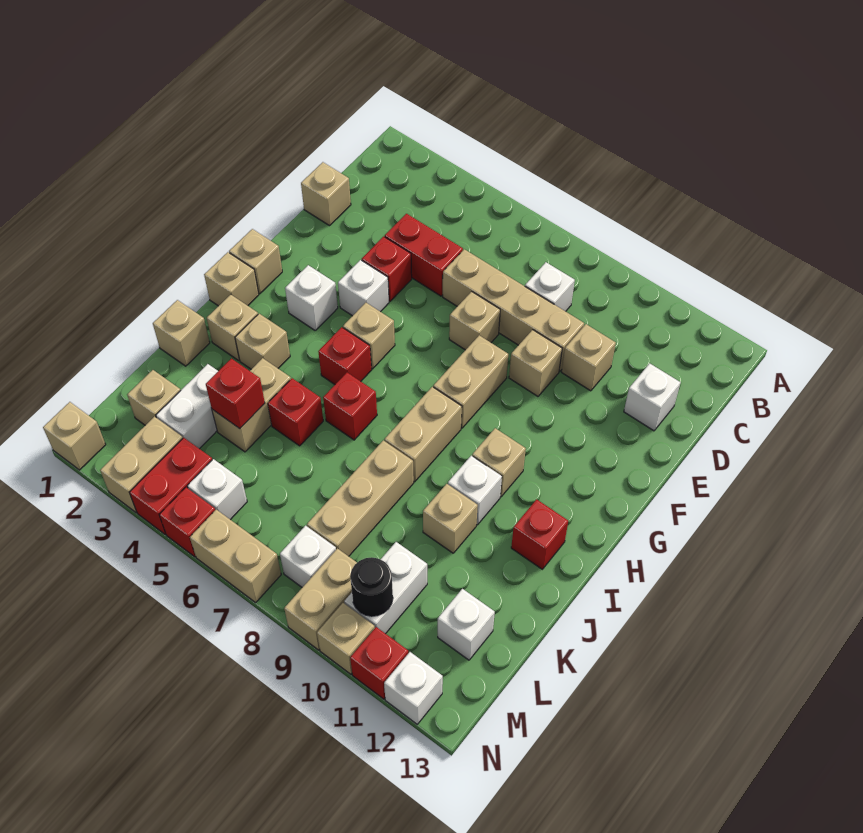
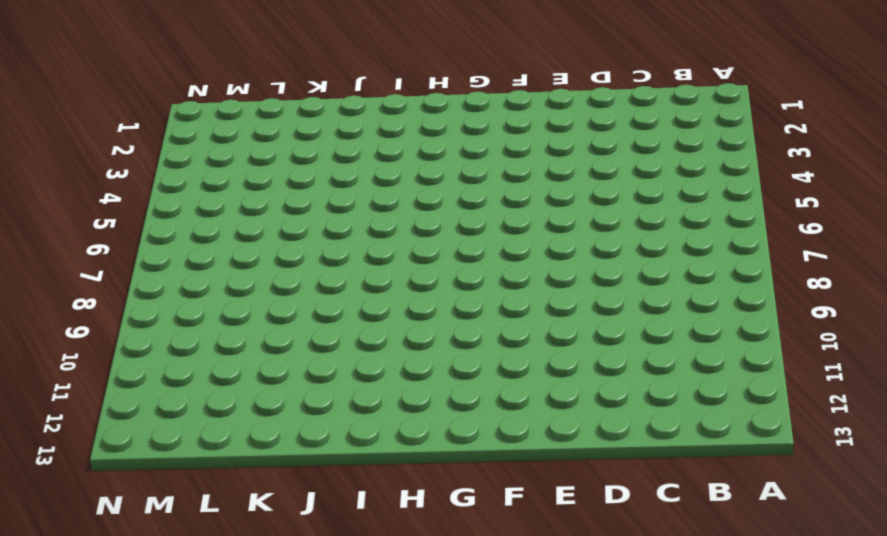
none -> white brick C8 level 1
none -> tan brick D1 level 1
none -> red brick D4:D5 level 1
none -> tan brick D6:D9 level 1

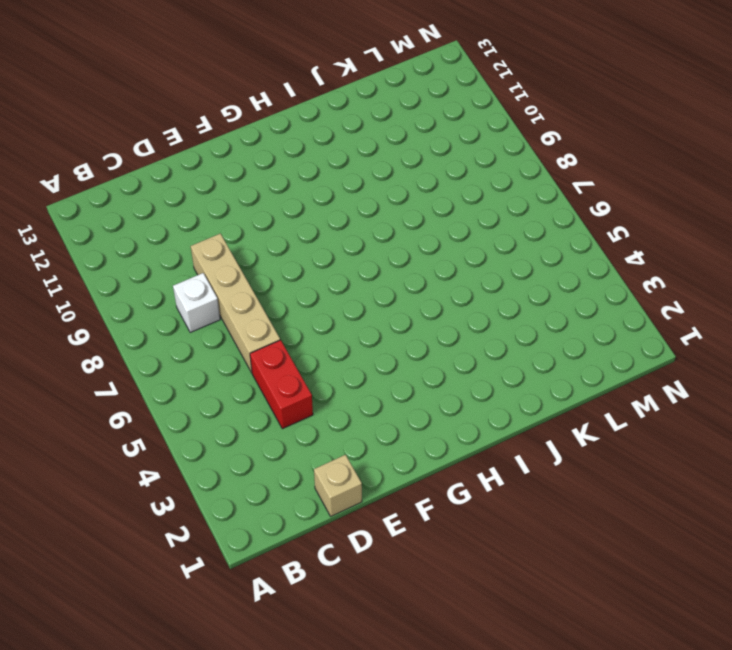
none -> tan brick D10 level 1
none -> white brick D12 level 1
none -> red brick E4 level 1
none -> tan brick E7 level 1

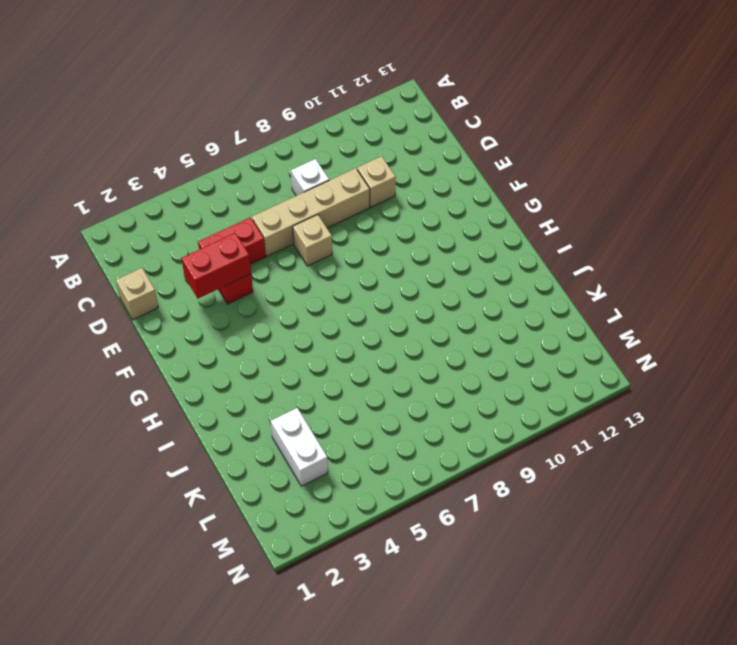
red brick E3:E4 level 2 -> red brick M4:N4 level 1
none -> white brick D12 level 1
none -> tan brick E9 level 1
none -> white brick F4 level 1
none -> tan brick F8:G8 level 1

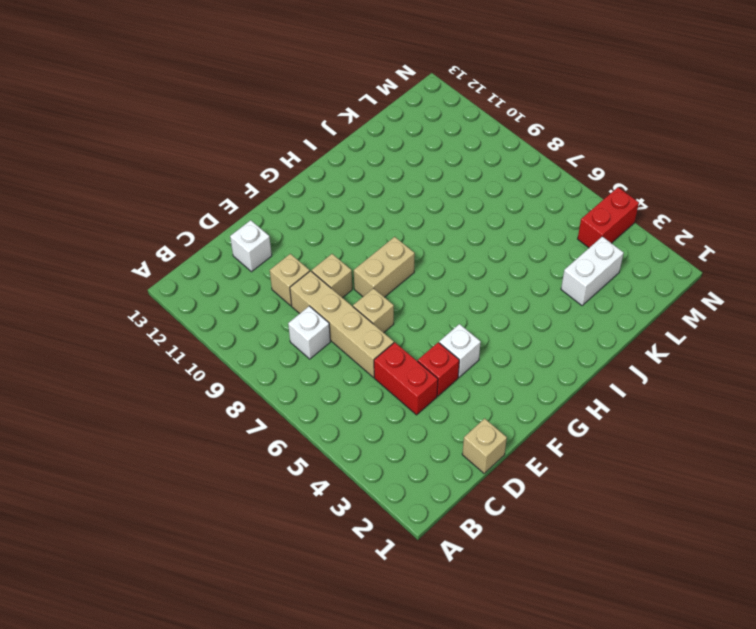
none -> tan brick G1 level 1
none -> white brick G3 level 1
none -> tan brick G5 level 1
none -> tan brick H1 level 1

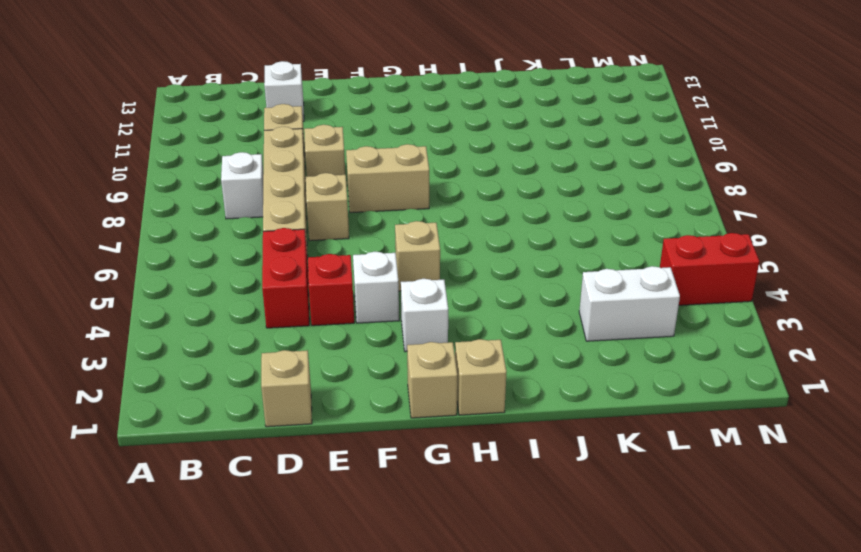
none -> red brick H5 level 1
none -> tan brick H8:I8 level 1
none -> tan brick H10 level 1
none -> tan brick I2 level 1

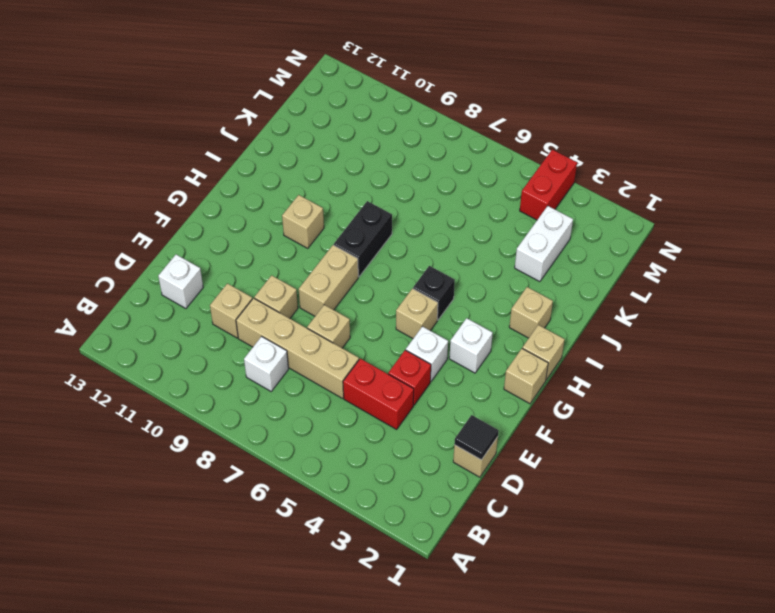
black tile D1 level 2 -> none
black brick H5 level 1 -> red brick H5 level 1
black brick H8:I8 level 1 -> tan brick H8:I8 level 1
none -> tan brick I3 level 1
none -> red brick I6 level 1
none -> white brick I10 level 1
none -> red brick I12 level 1

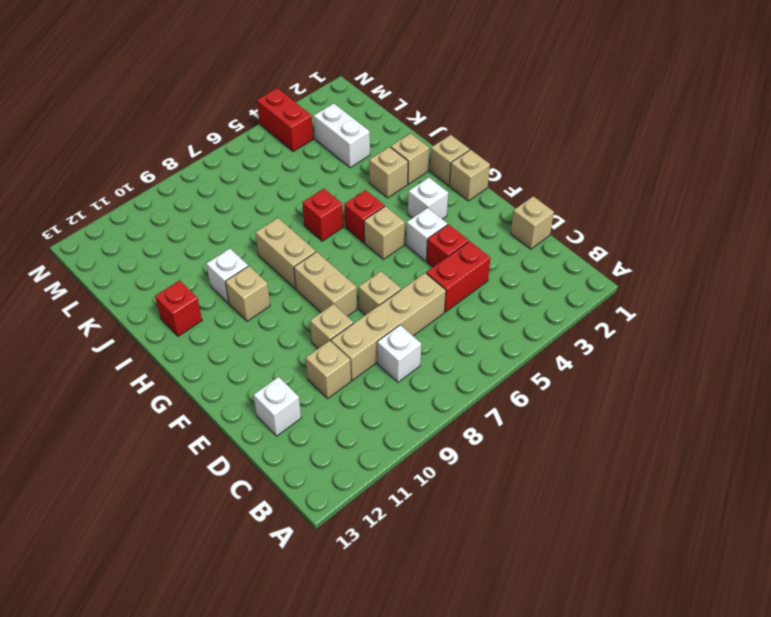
none -> tan brick J1 level 1
none -> tan brick J4:K4 level 1
none -> red brick J5 level 1
none -> tan brick J8:L8 level 1

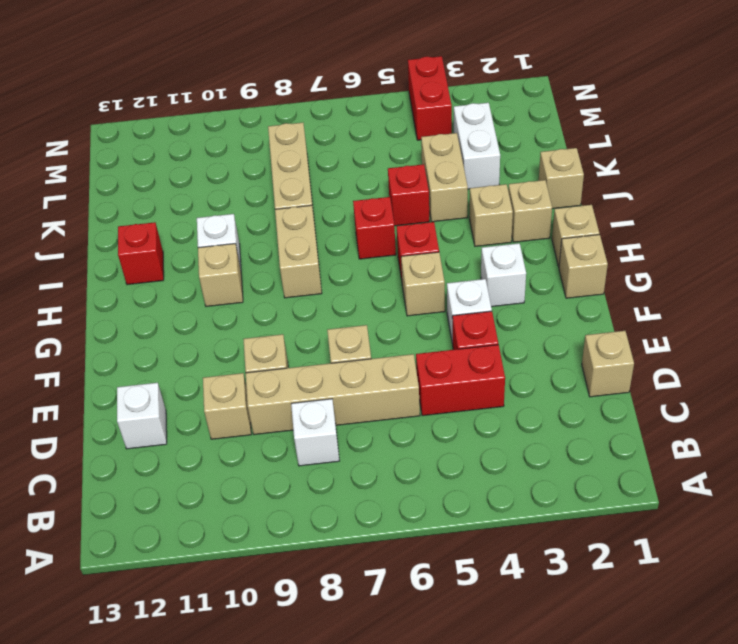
none -> tan brick F8:G8 level 1
none -> tan brick J10 level 1
none -> tan brick L2 level 1
none -> white brick L10:M10 level 1

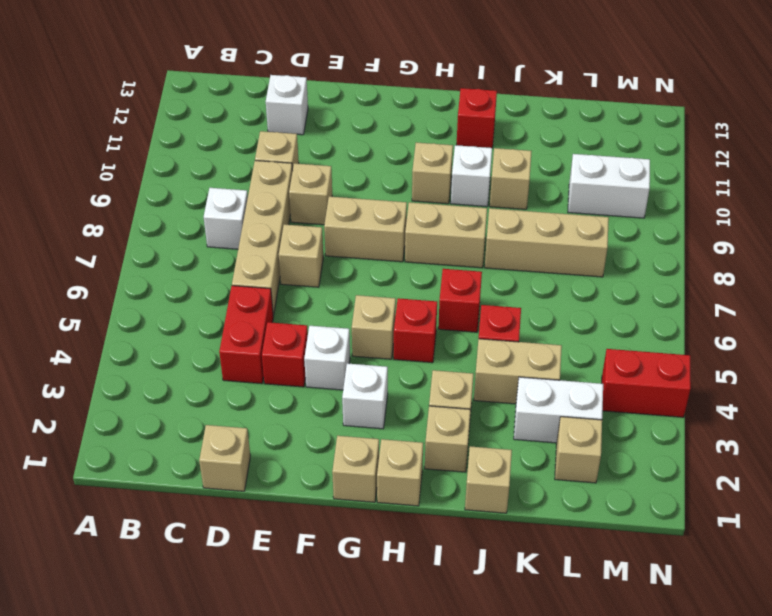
none -> white brick L12 level 1
none -> tan brick M3:N3 level 1
none -> white brick M5 level 1
none -> white brick M8 level 1

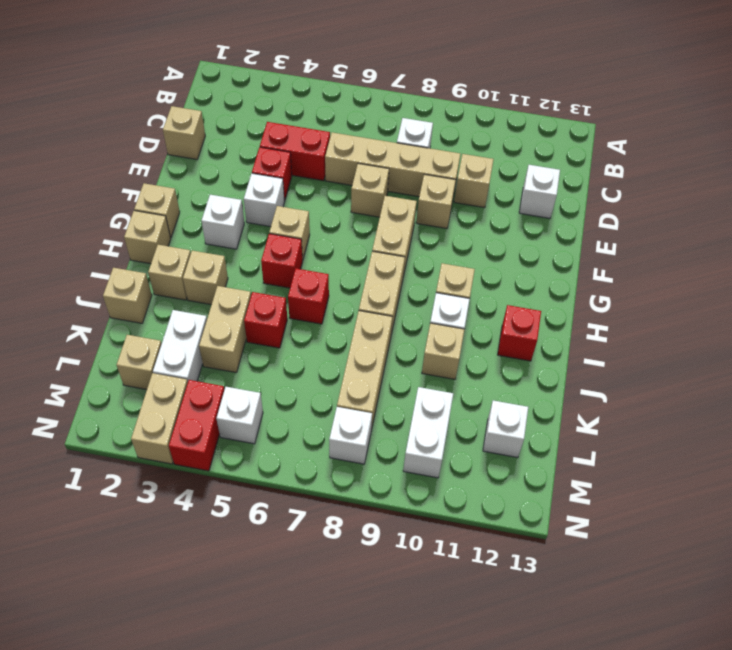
none -> tan brick M9:N9 level 1
none -> tan brick N1 level 1
none -> red brick N5 level 1
none -> tan brick N6:N7 level 1

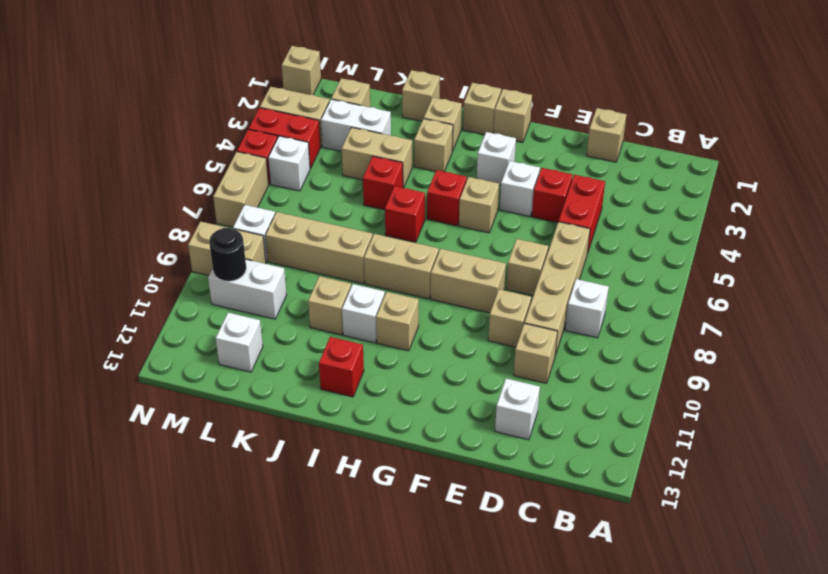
none -> tan brick N10 level 1
none -> red brick N11 level 1
none -> white brick N12 level 1
none -> red brick K4 level 2

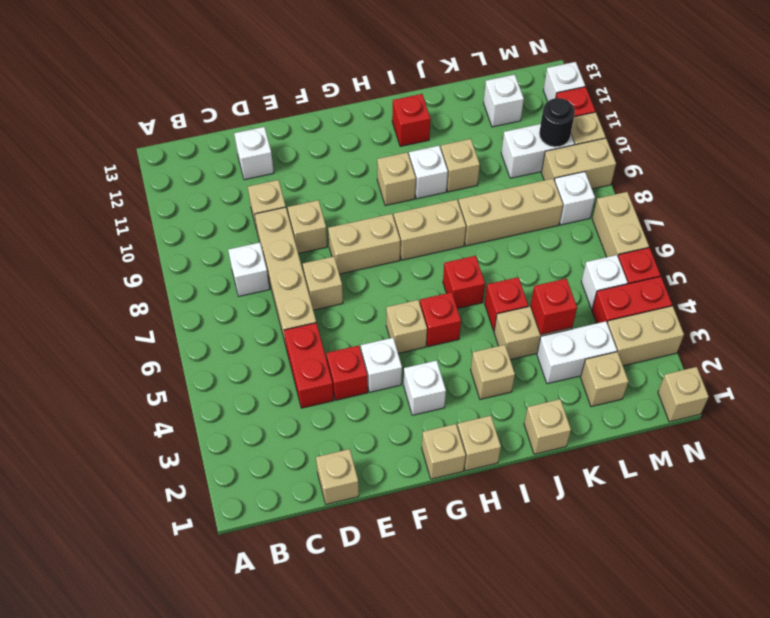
none -> tan brick I2 level 1

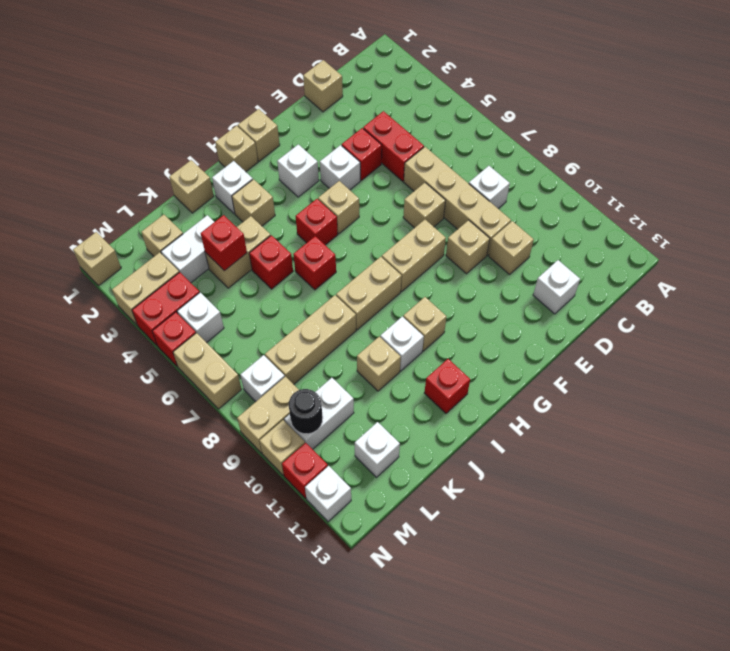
white brick I2 level 1 -> tan brick I2 level 1

